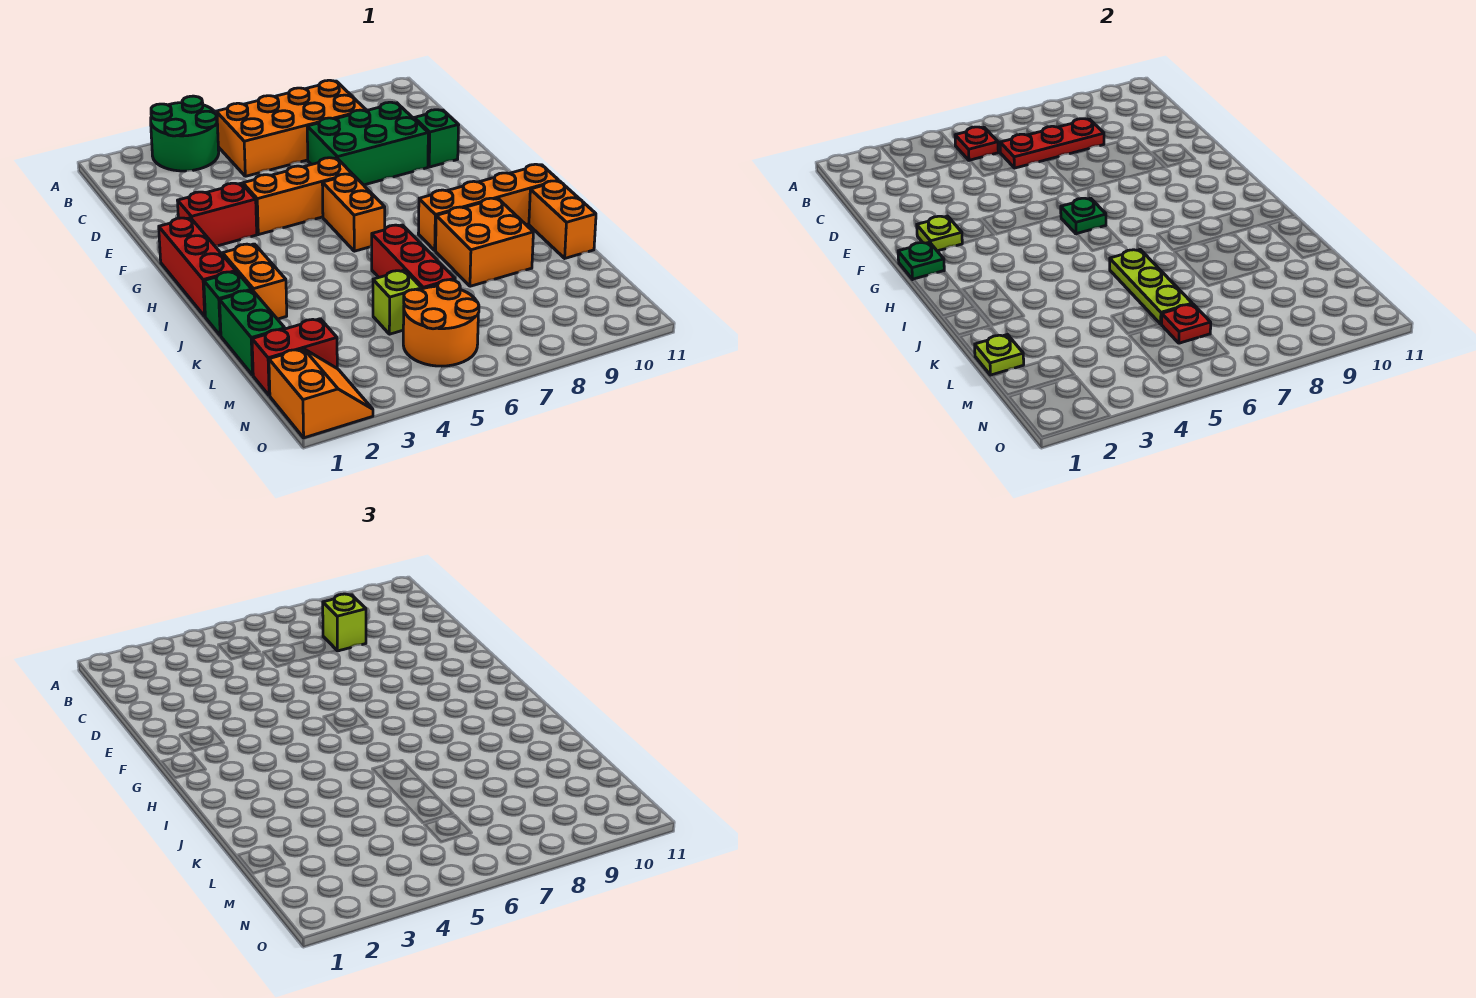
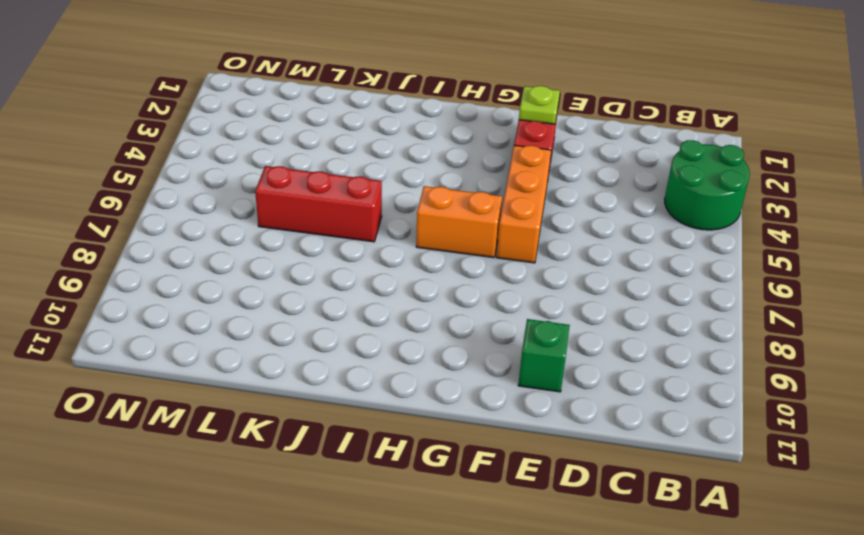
none -> orange brick B5:C8 level 1
none -> green brick D7:E9 level 1
none -> red brick G1:I1 level 1

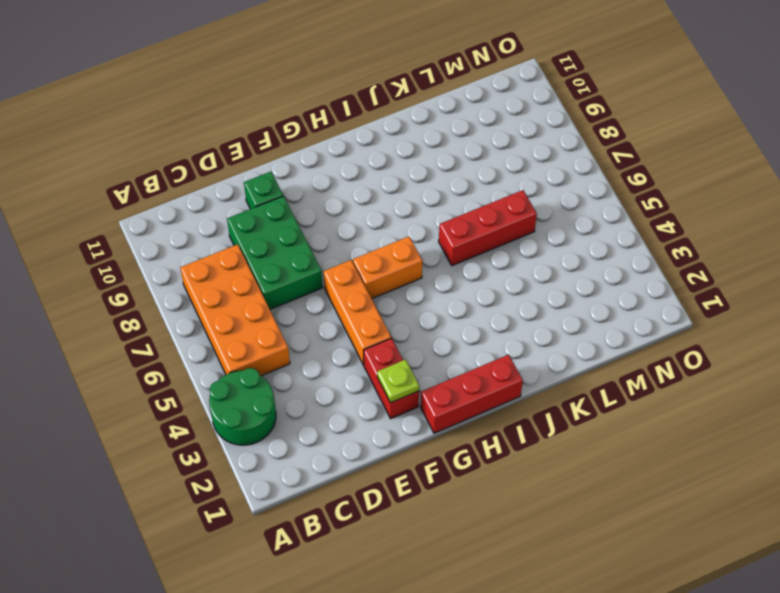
none -> orange brick I2:J2 level 1
none -> orange brick I8:I11 level 1
none -> green brick J1 level 1

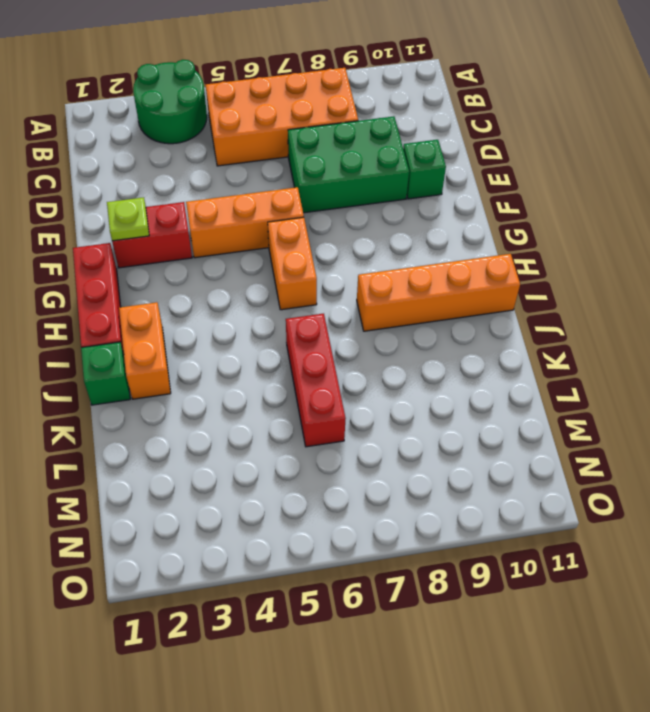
none -> orange brick J8:K9 level 1
none -> orange brick J11:K11 level 1
none -> green brick K1:L1 level 1

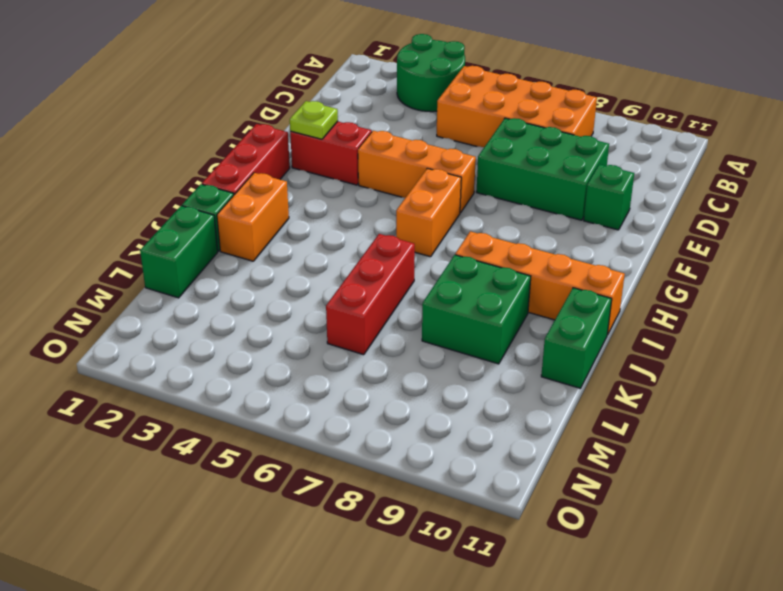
green brick J8:K9 level 1 -> orange brick J8:K9 level 1
green brick J11:K11 level 1 -> orange brick J11:K11 level 1
none -> lime brick L5 level 1
none -> red brick M1:M2 level 1
none -> orange round brick M5:N6 level 1

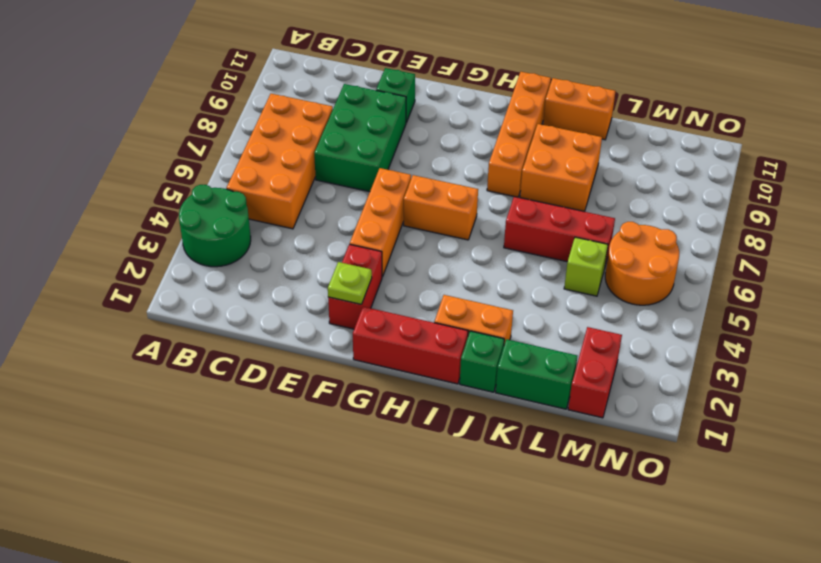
none -> orange slope N1:O2 level 1 top 1
none -> red plate B5 level 2
none -> red plate C6:C8 level 2

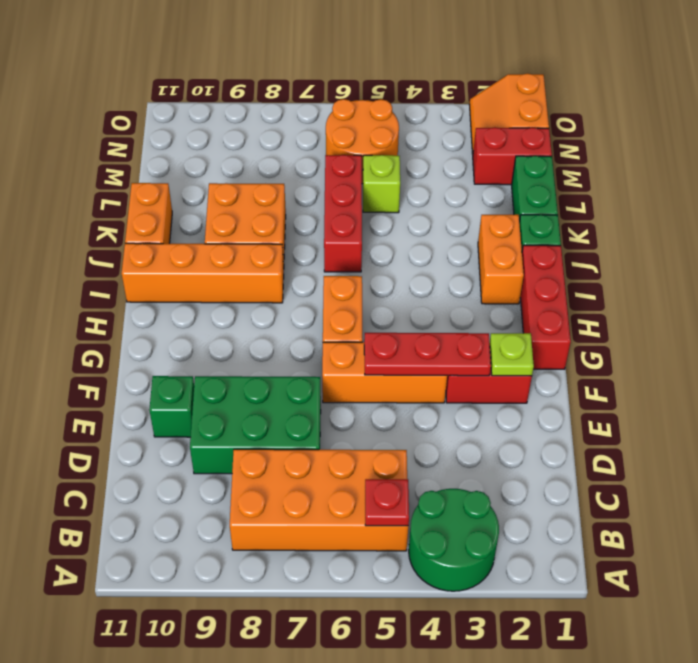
red plate F3:F5 level 2 -> red plate C6:C8 level 2
none -> green plate G1 level 2
none -> green plate G6 level 2
none -> lime plate J6:L6 level 2

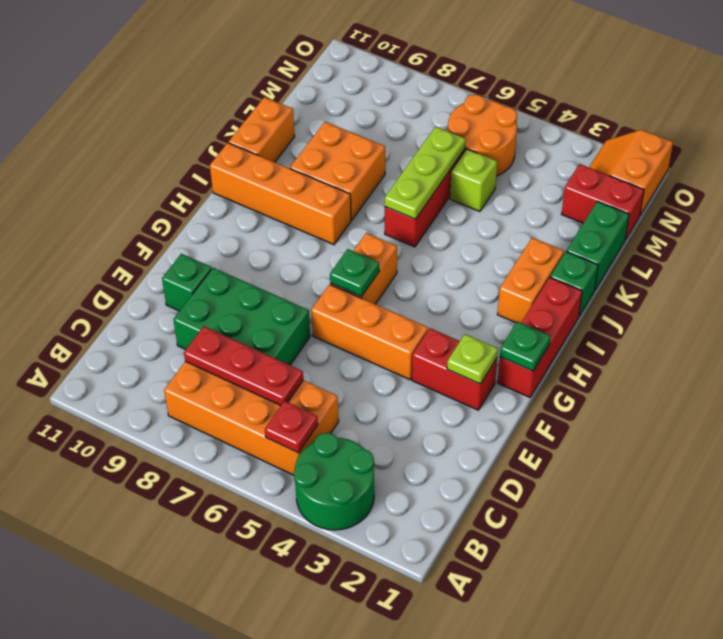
none -> lime plate L1 level 2
none -> red plate M6 level 2
none -> lime brick C8 level 3

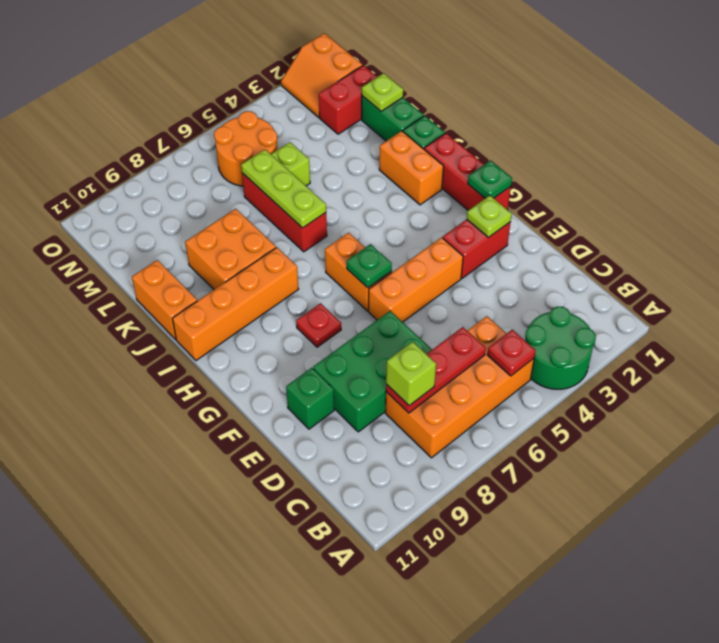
red plate G8 level 1 -> red plate M6 level 2

